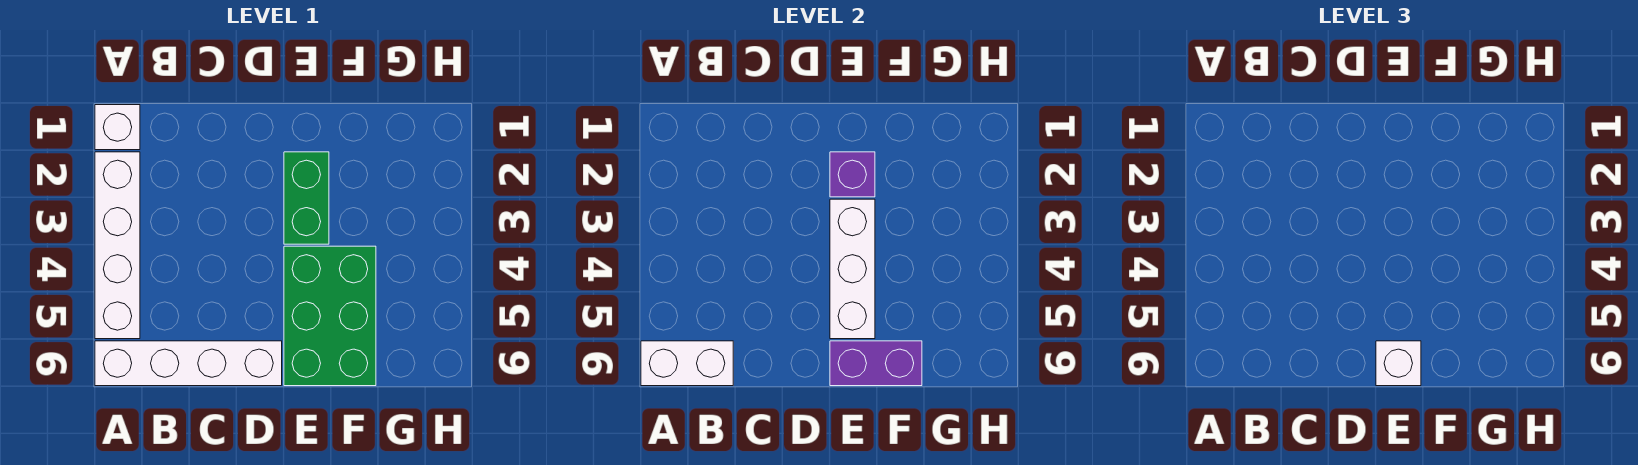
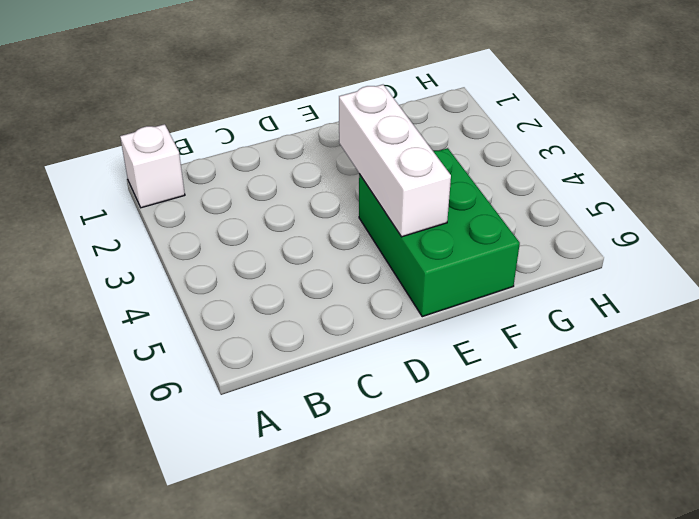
none -> white brick A2:A5 level 1
none -> white brick A6:D6 level 1

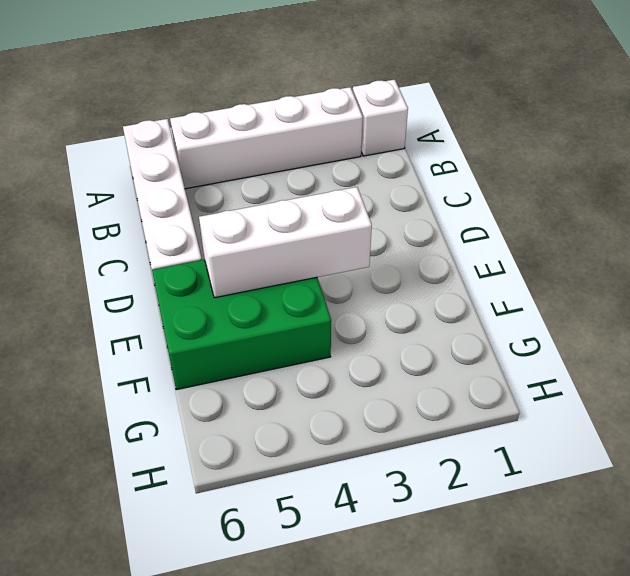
none -> green brick E2:E3 level 1
none -> white brick A6:B6 level 2

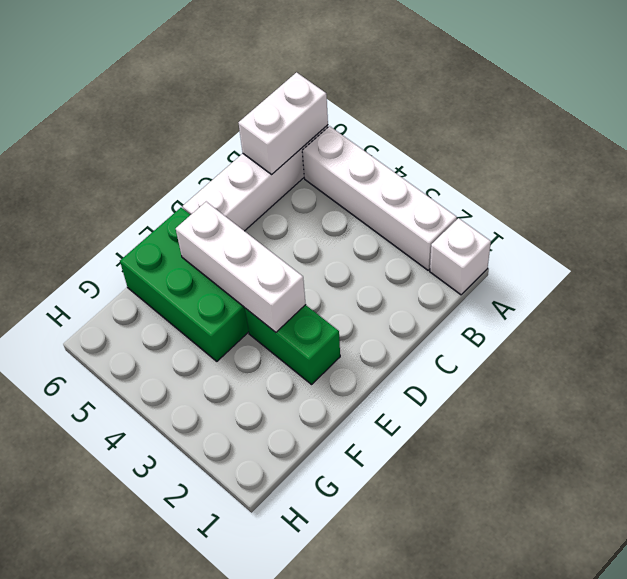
none -> purple brick E2 level 2
none -> purple brick E6:F6 level 2

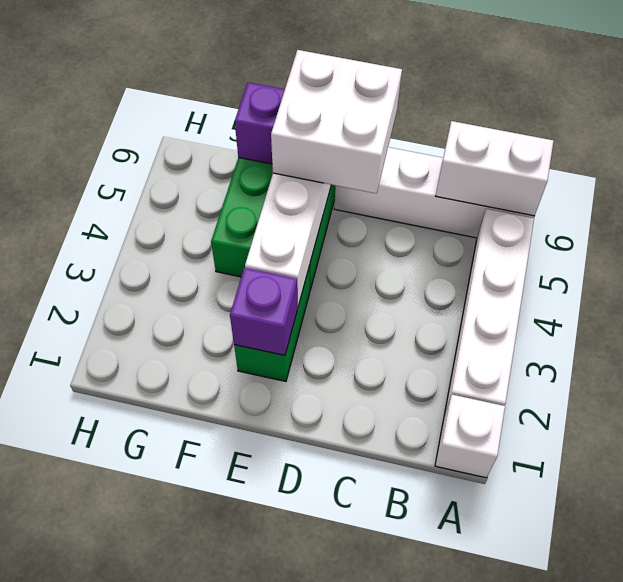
white brick D5:E6 level 3 -> white brick E6 level 3

